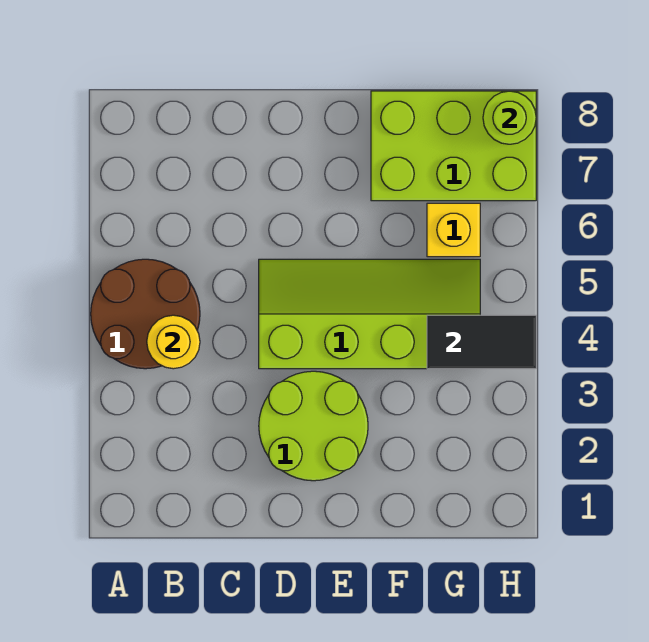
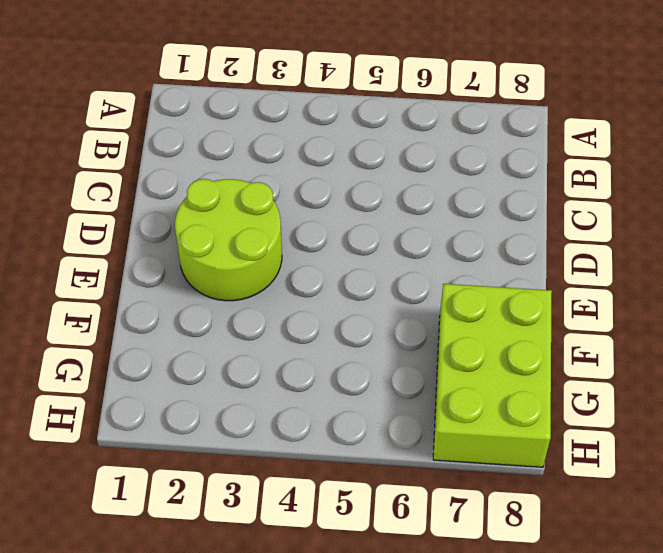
none -> brown round brick A4:B5 level 1
none -> lime slope D4:G5 level 1 top 4

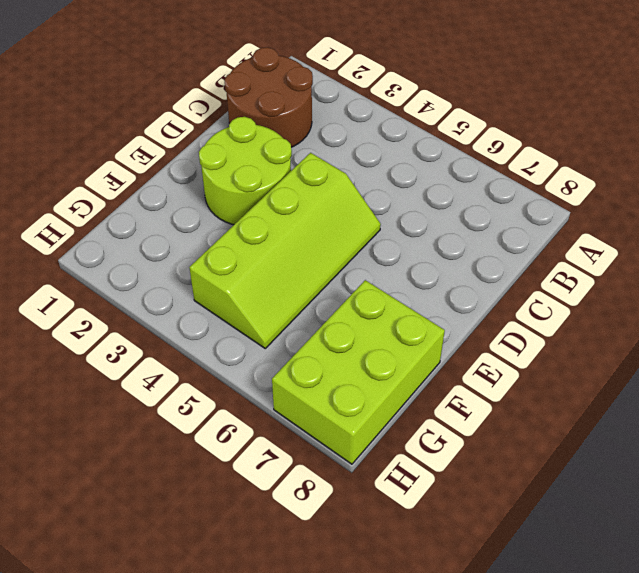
brown round brick B1:C2 level 1 -> brown round brick A4:B5 level 1
none -> yellow brick G6 level 1
none -> yellow round brick B4 level 2

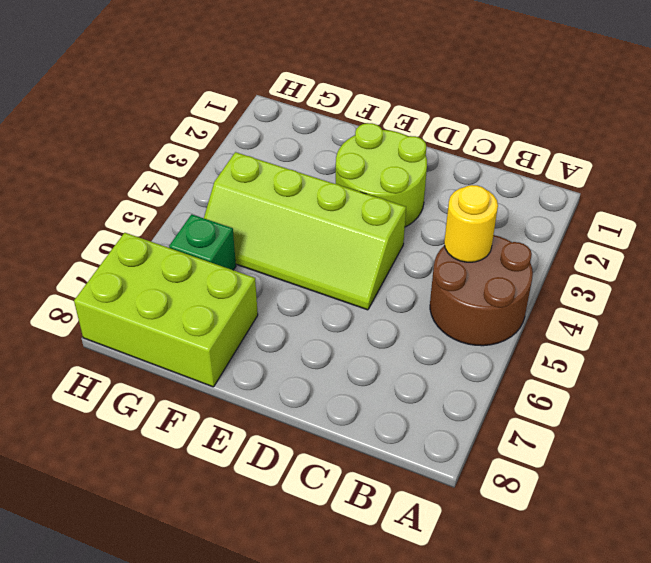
green brick G6 level 1 -> yellow brick G6 level 1
none -> black tile G4:H4 level 2
none -> lime round brick H8 level 2

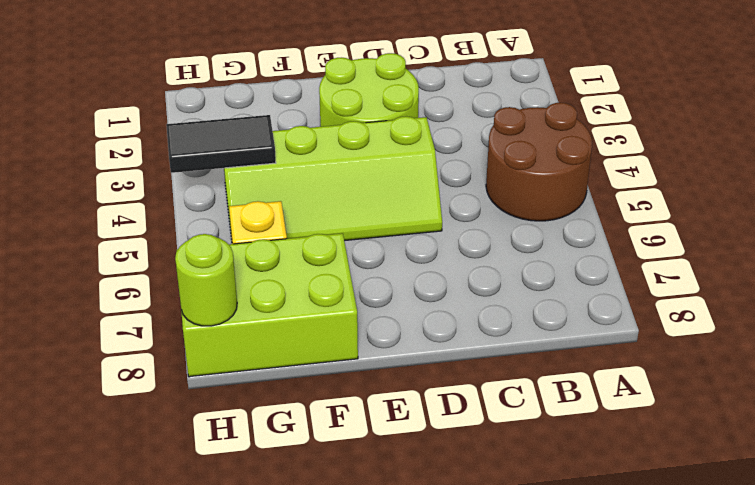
none -> yellow round brick B4 level 2

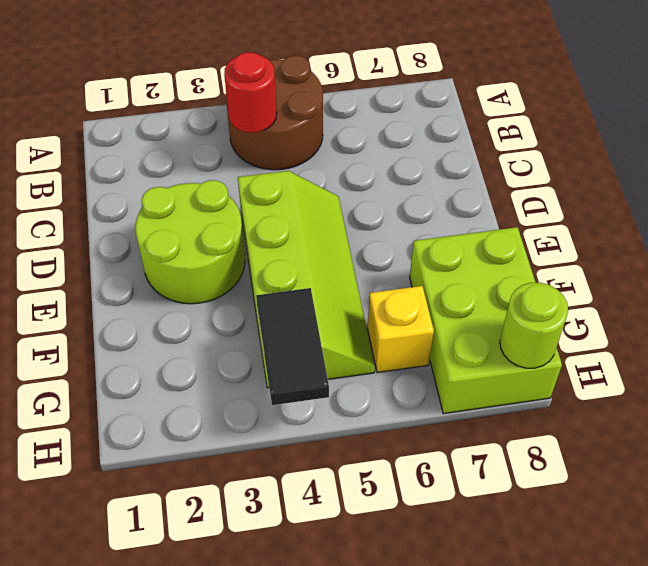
red round brick B4 level 2 -> yellow round brick B4 level 2

